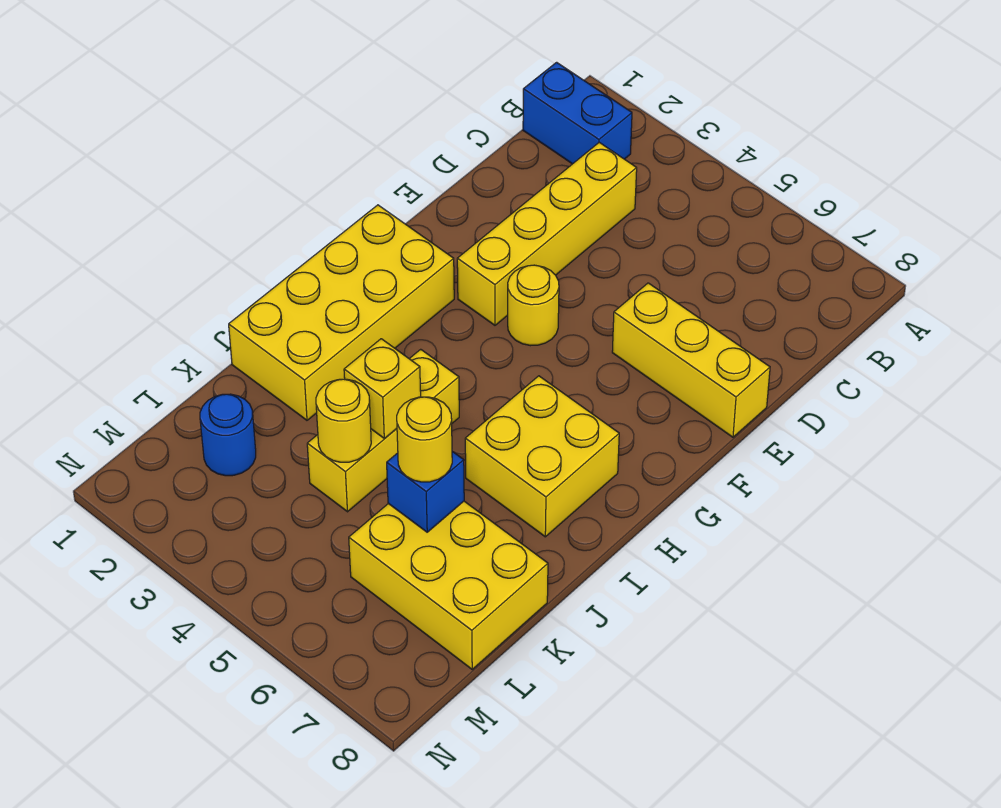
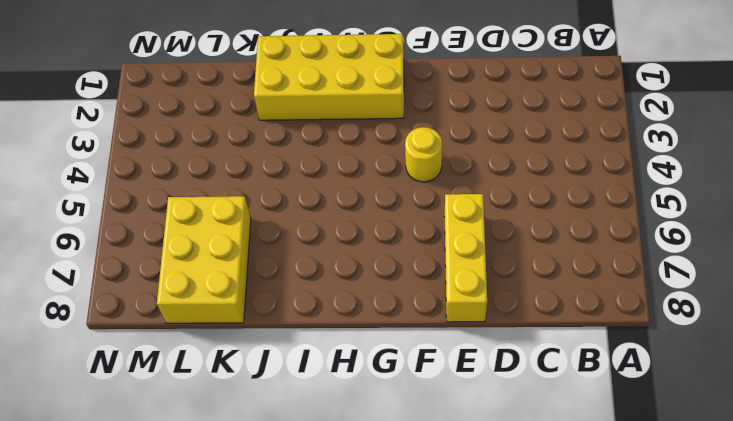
none -> blue brick B1:B2 level 1
none -> yellow brick C3:F3 level 1
none -> yellow brick H6:I7 level 1

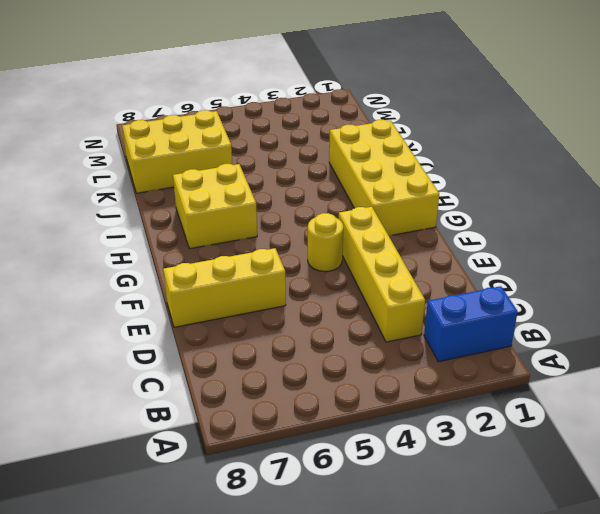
none -> yellow brick I4:K4 level 1
none -> blue round brick L2 level 1
none -> yellow brick J4 level 2

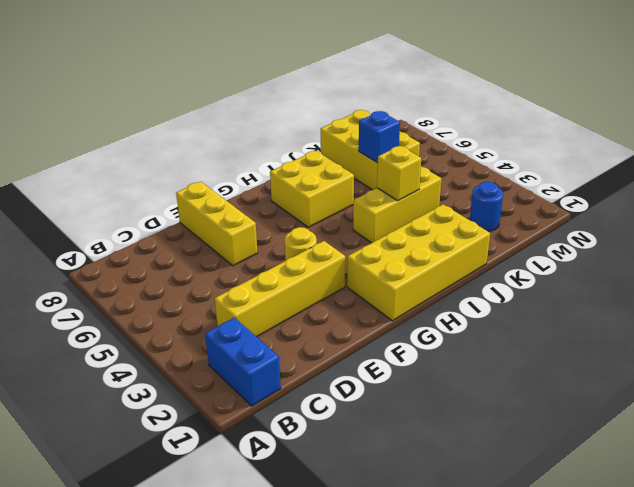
none -> yellow round brick K4 level 2
none -> yellow round brick K6 level 3

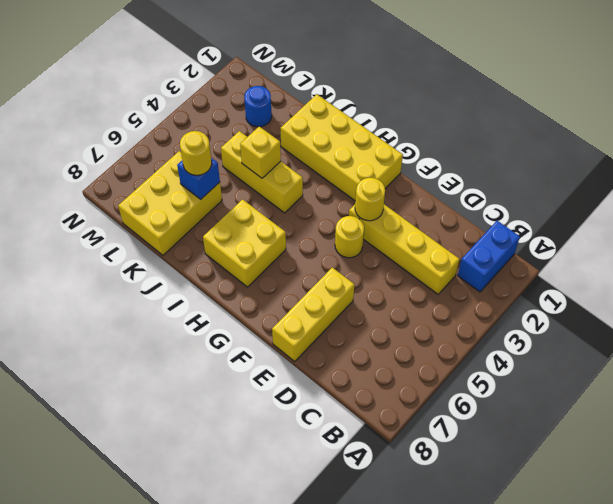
yellow round brick F3 level 2 -> yellow round brick K4 level 2

